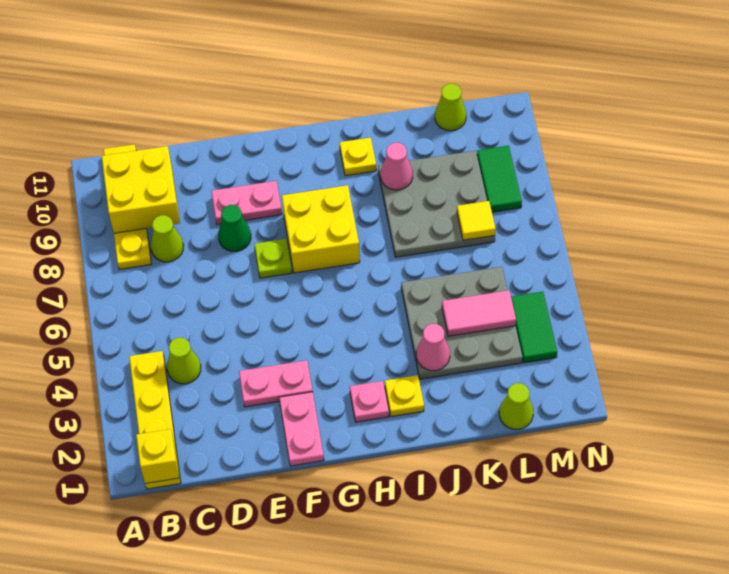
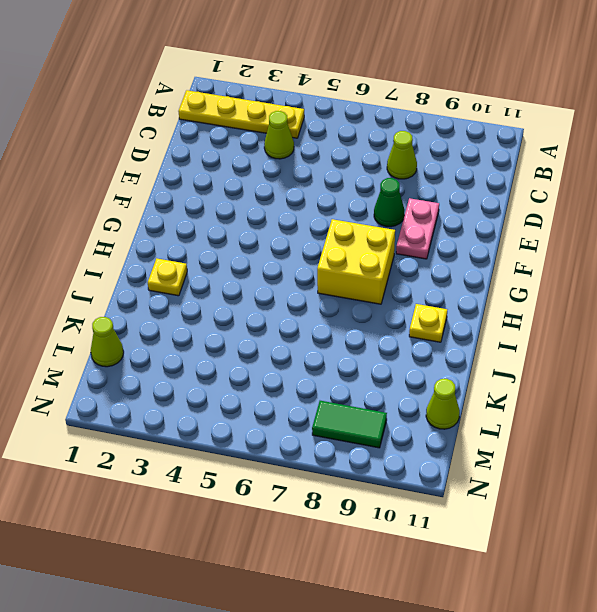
none -> yellow plate B8:B11 level 1
none -> pink plate E3:F3 level 1
none -> pink plate F1:F2 level 1

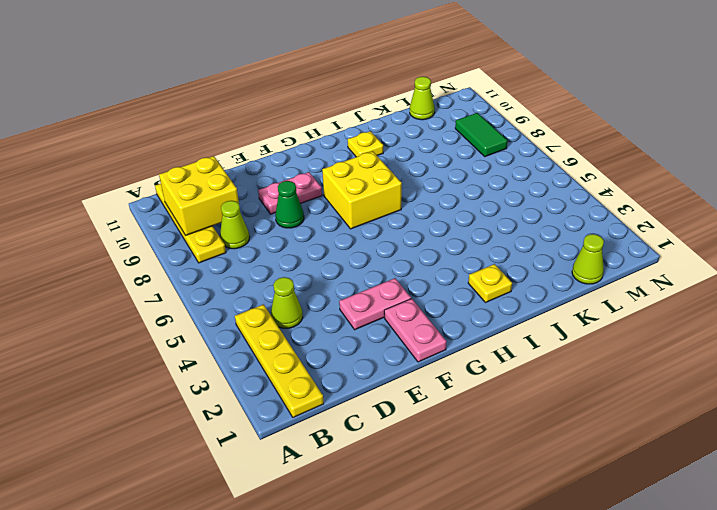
none -> lime plate F7 level 1
none -> pink plate H2 level 1
none -> grey plate J3:L5 level 1

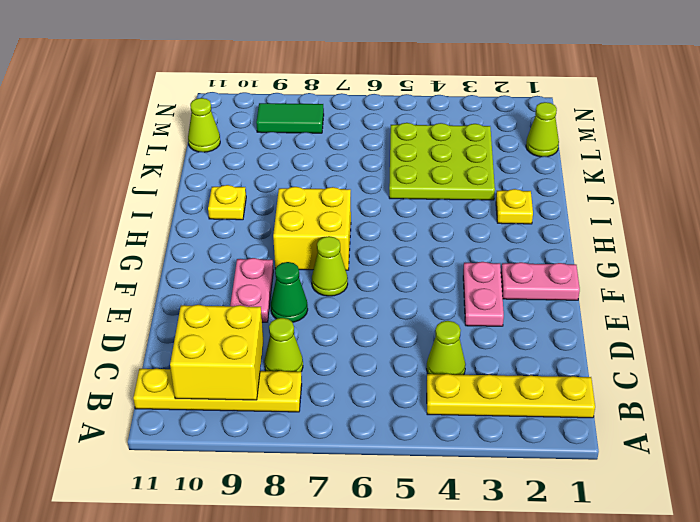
lime cone F7 level 1 -> lime plate F7 level 1
lime plate J3:L5 level 1 -> grey plate J3:L5 level 1
none -> pink plate H2 level 1
none -> grey plate J7:L9 level 1
none -> green tile M3:M4 level 1

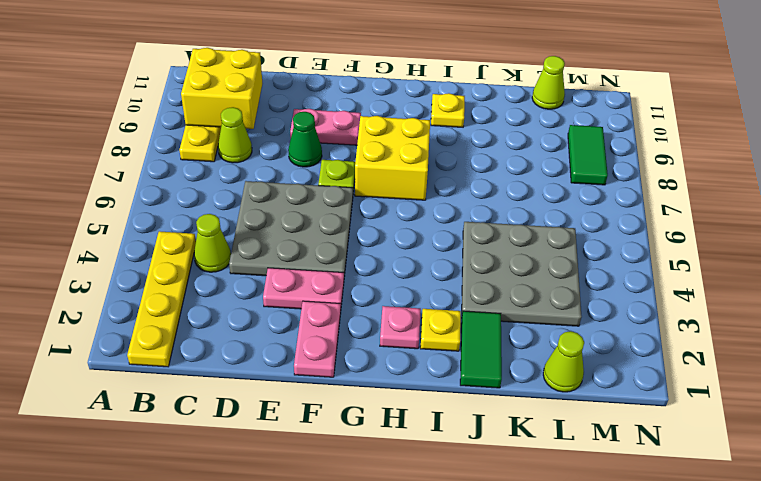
grey plate D4:F6 level 1 -> grey plate J7:L9 level 1
green tile J1:J2 level 1 -> green tile M3:M4 level 1
none -> yellow brick B1 level 2
none -> pink cone J3 level 2
none -> pink cone J9 level 2

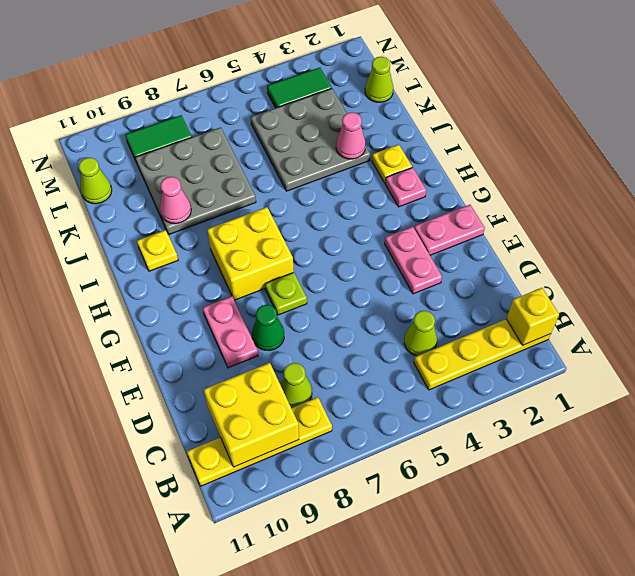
none -> pink tile K4:L4 level 2
none -> yellow tile L7 level 2

